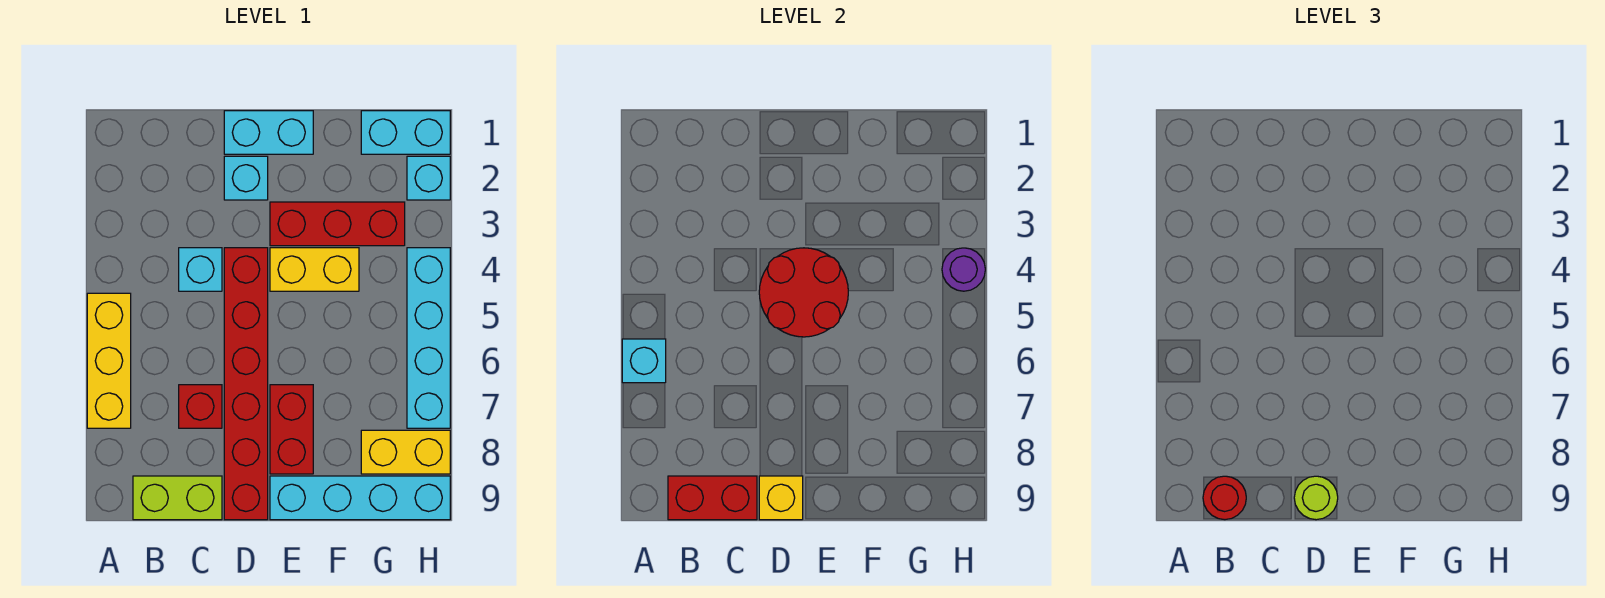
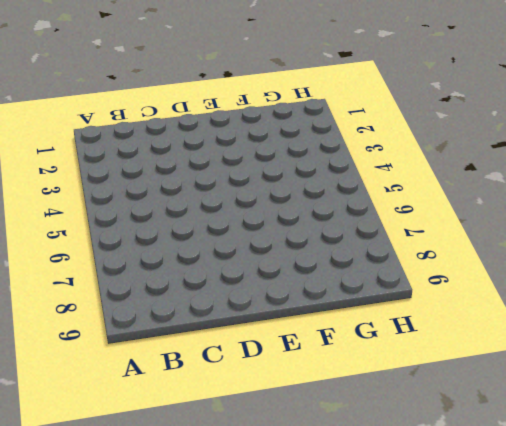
none -> yellow brick A5:A7 level 1
none -> lime brick B9:C9 level 1
none -> cyan brick C4 level 1

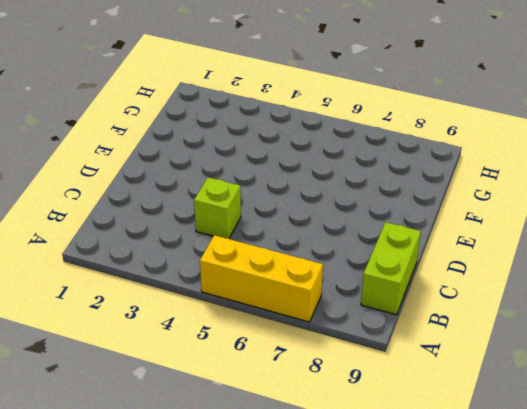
lime brick C4 level 1 -> cyan brick C4 level 1
none -> red brick C7 level 1
none -> cyan brick D1:E1 level 1
none -> cyan brick D2 level 1

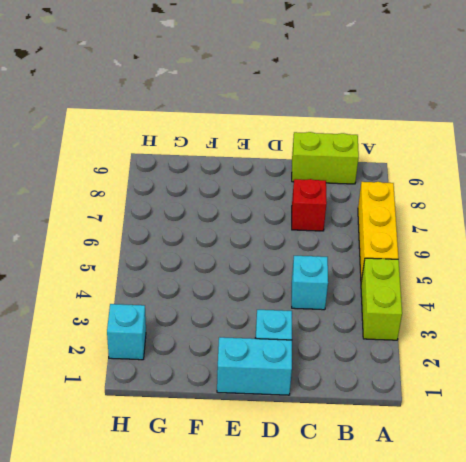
lime brick A3:A4 level 1 -> none
none -> red brick D4:D9 level 1
none -> red brick E3:G3 level 1
none -> yellow brick E4:F4 level 1

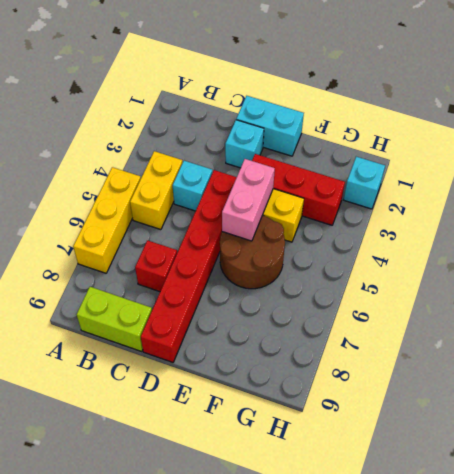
yellow brick B4:B5 level 1 -> yellow brick G8:H8 level 1
pink brick E4:E5 level 2 -> red round brick D4:E5 level 2
brown round brick E5:F6 level 1 -> none
none -> red brick E7:E8 level 1
none -> cyan brick E9:H9 level 1
none -> cyan brick G1:H1 level 1

